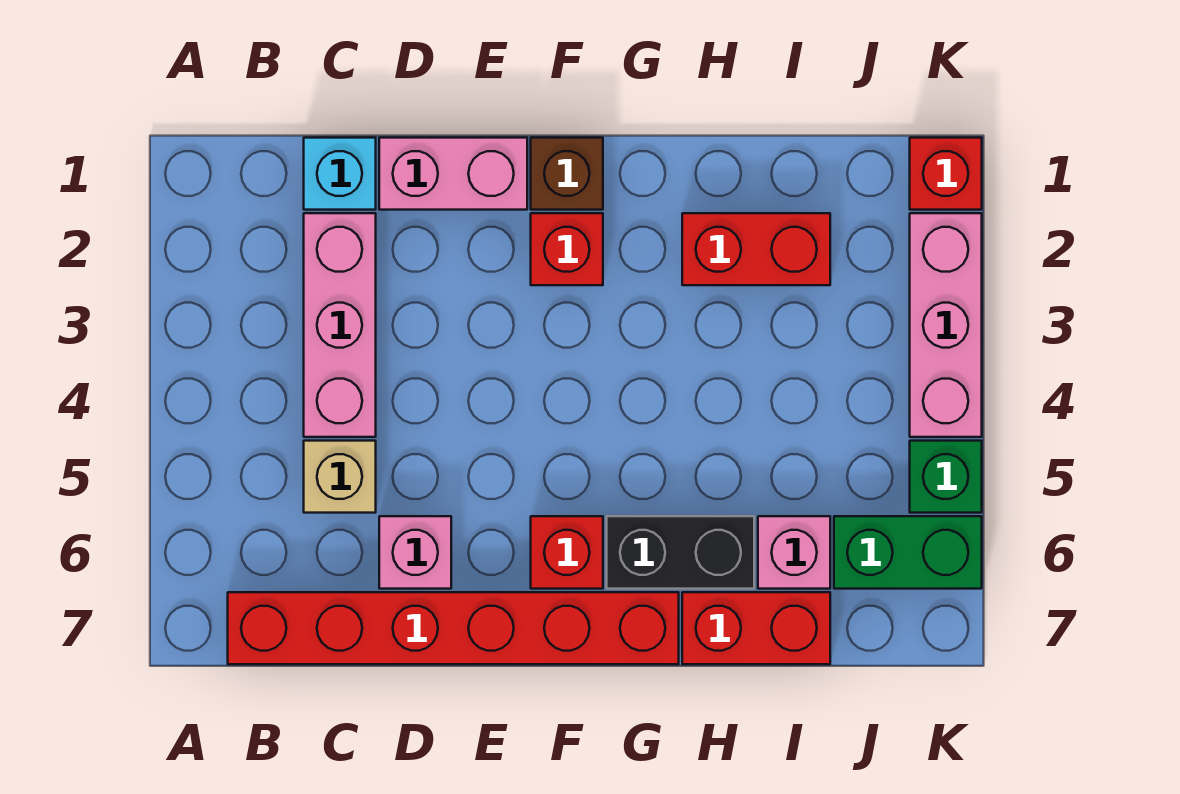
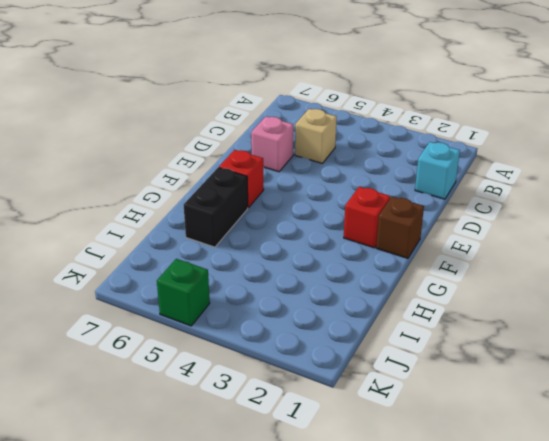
none -> red brick B7:G7 level 1
none -> pink brick C2:C4 level 1
none -> pink brick D1:E1 level 1

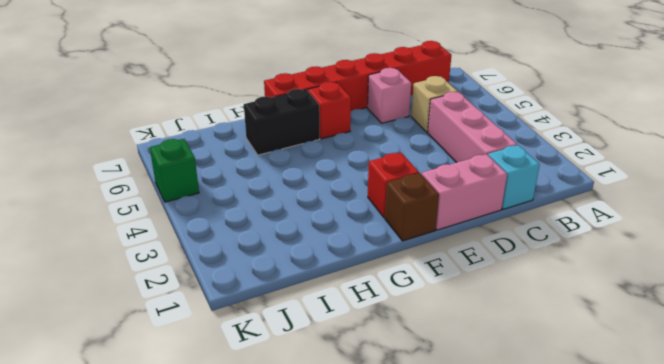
none -> red brick H2:I2 level 1
none -> red brick H7:I7 level 1
none -> pink brick I6 level 1

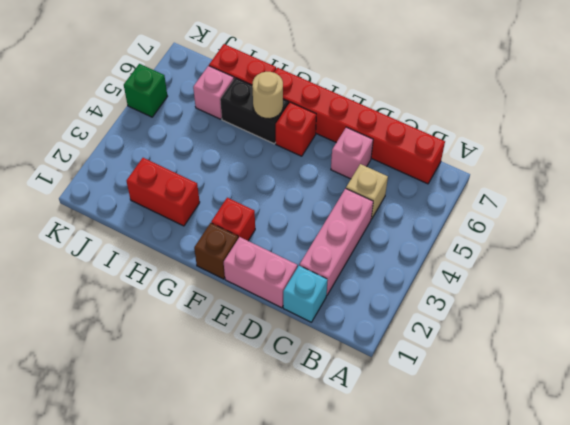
tan round brick G6 level 2 -> none
none -> green brick J6:K6 level 1
none -> red brick K1 level 1
none -> pink brick K2:K4 level 1

